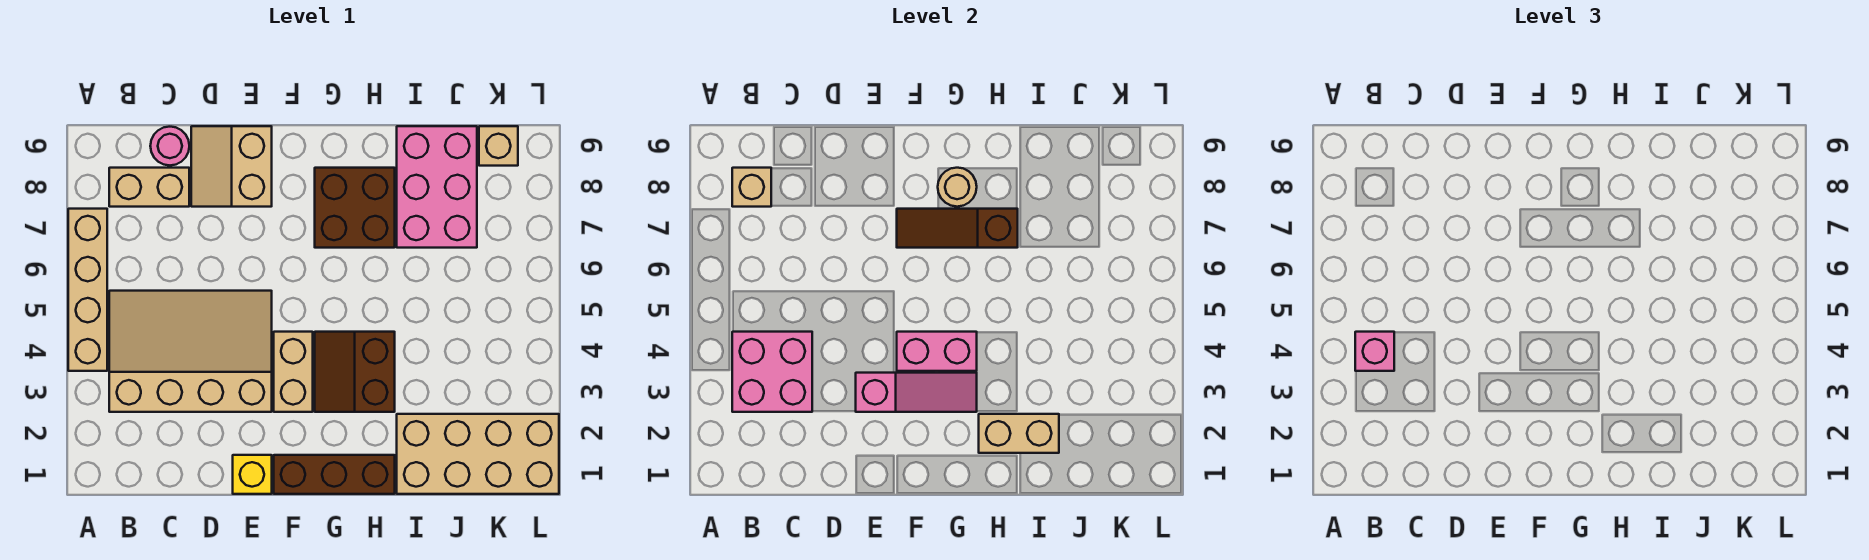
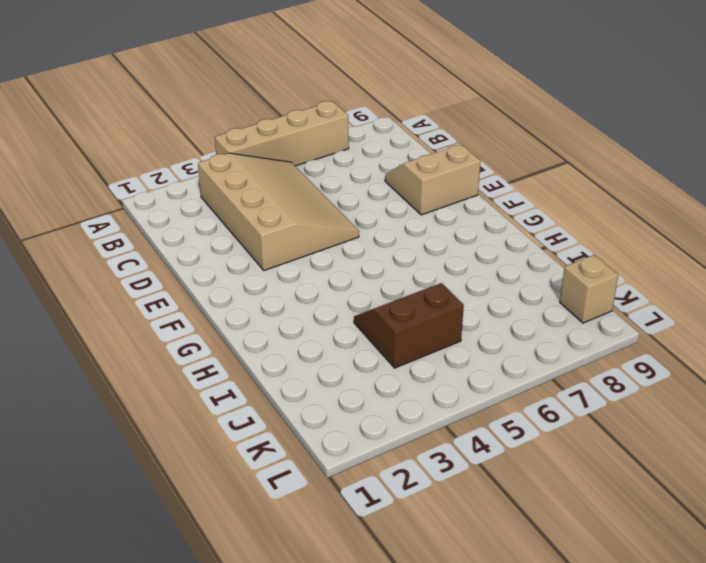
brown slope I4:J5 level 1 top J -> brown slope G3:H4 level 1 top H
none -> tan brick B8:C8 level 1
none -> pink round brick C9 level 1
none -> yellow brick E1 level 1

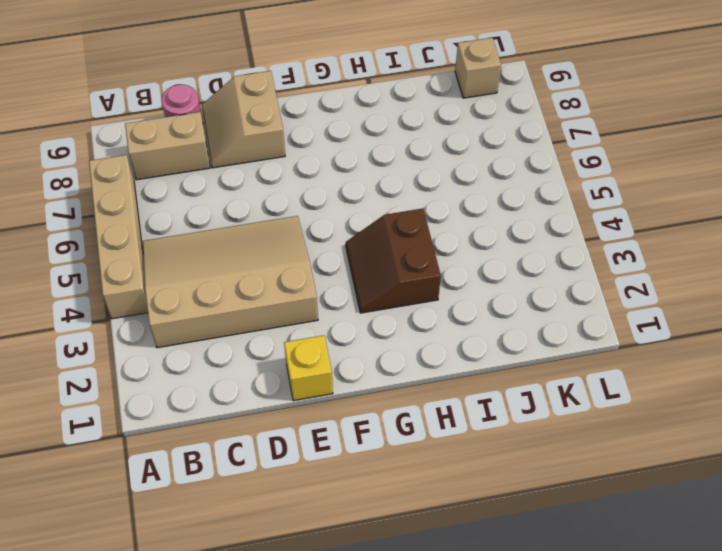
none -> brown brick F1:H1 level 1
none -> tan brick F3:F4 level 1
none -> brown brick G7:H8 level 1

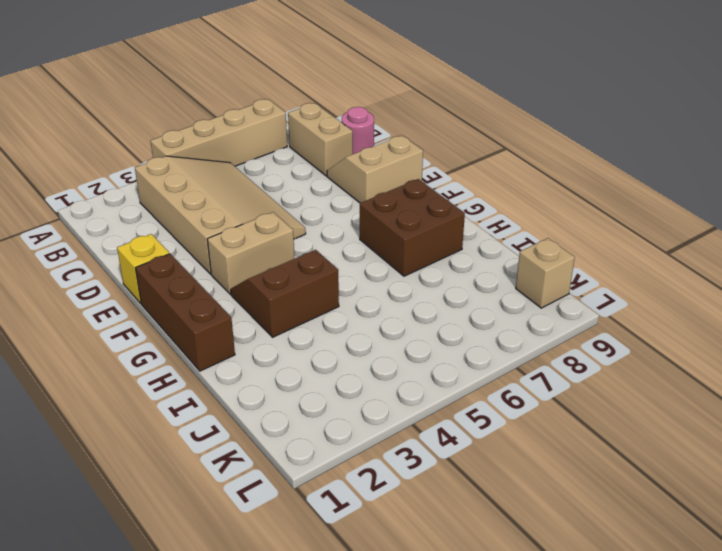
none -> tan brick I1:L2 level 1
none -> pink brick I7:J9 level 1
none -> pink brick B3:C4 level 2

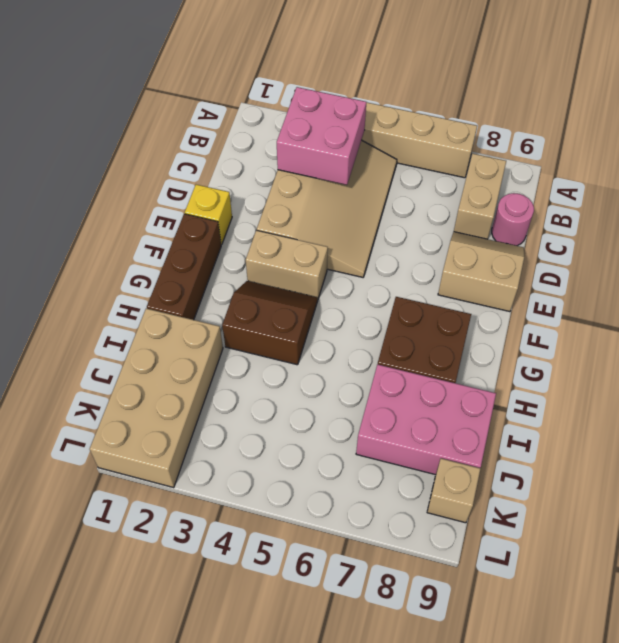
none -> tan brick B8 level 2
none -> pink slope E3:G3 level 2 top E
none -> pink brick F4:G4 level 2

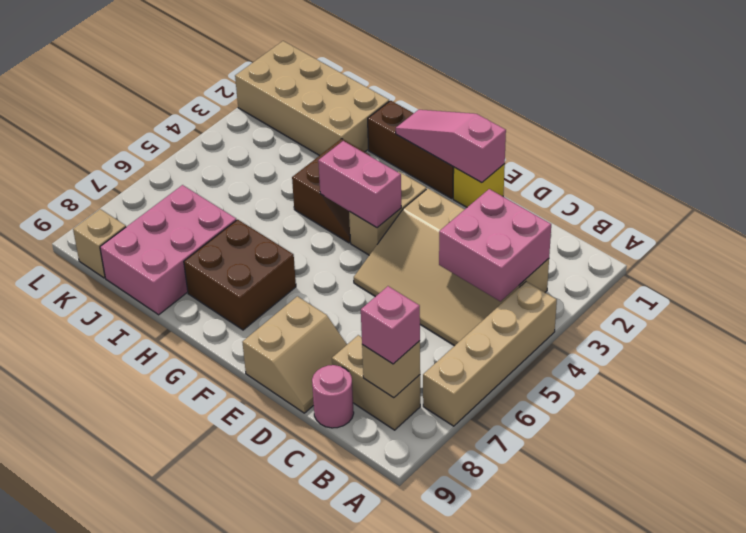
pink brick B8 level 3 -> pink brick B4 level 3
pink slope E1:G1 level 2 top E -> pink slope E3:G3 level 2 top E
none -> brown slope F7:H7 level 2 top H
none -> tan round brick G8 level 2
none -> tan brick H2:I2 level 2

